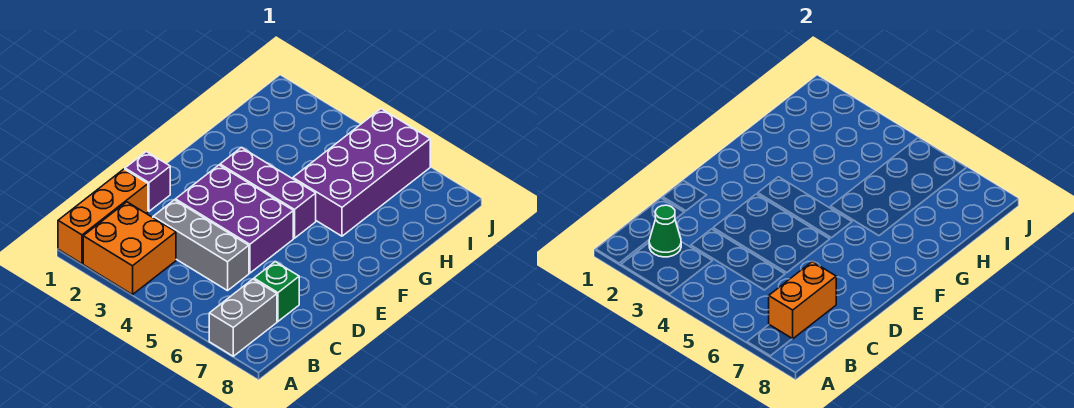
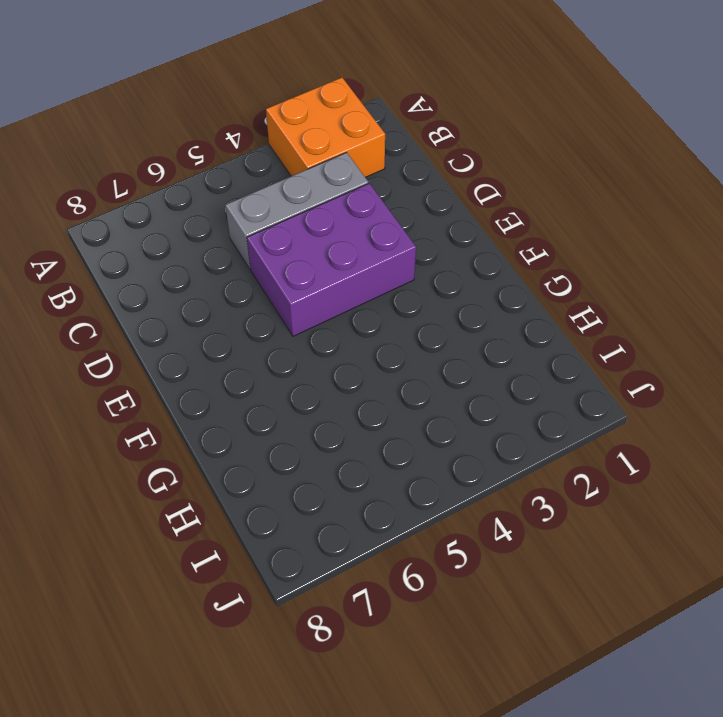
none -> orange brick A1:C1 level 1
none -> grey brick A7:B7 level 1

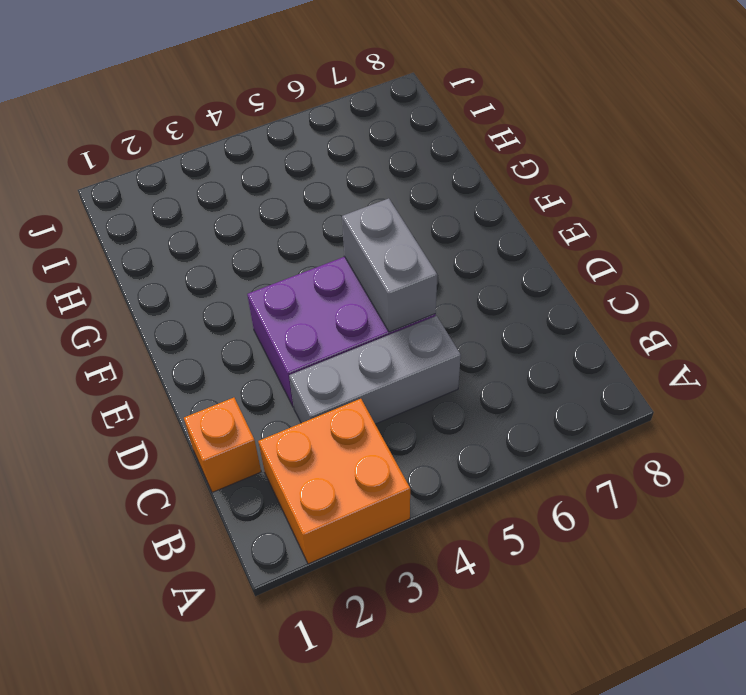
orange brick C1 level 1 -> orange brick A1:C1 level 1
grey brick D5:E5 level 2 -> grey brick A7:B7 level 1
none -> green brick C7 level 1
none -> purple brick D1 level 1

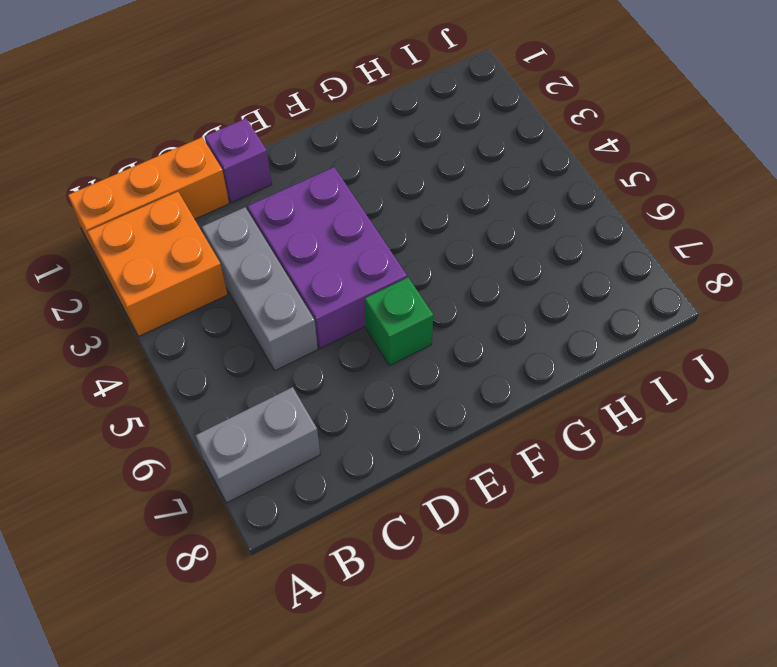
green brick E6 level 1 -> green brick C7 level 1
none -> purple brick F3:F5 level 1
none -> purple brick G5:J6 level 1

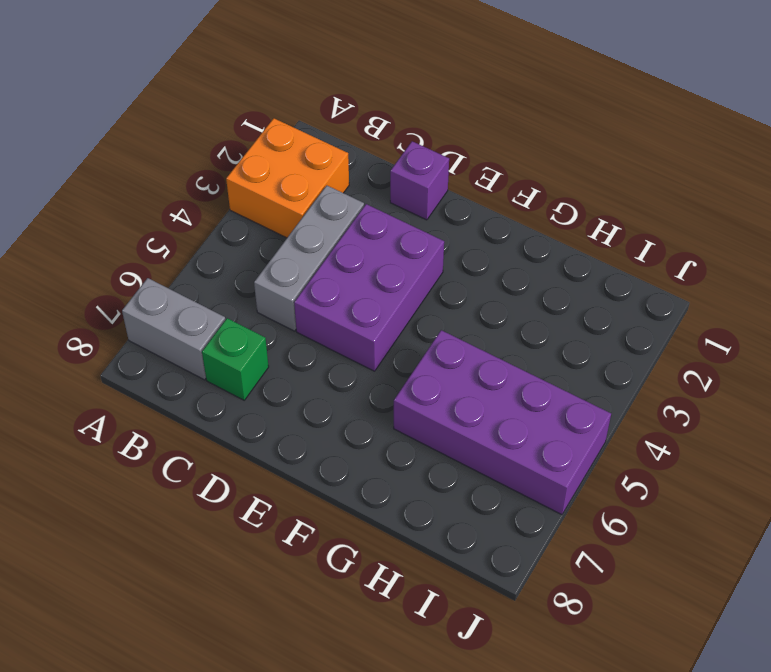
none -> orange brick A1:C1 level 1
none -> purple brick F3:F5 level 1

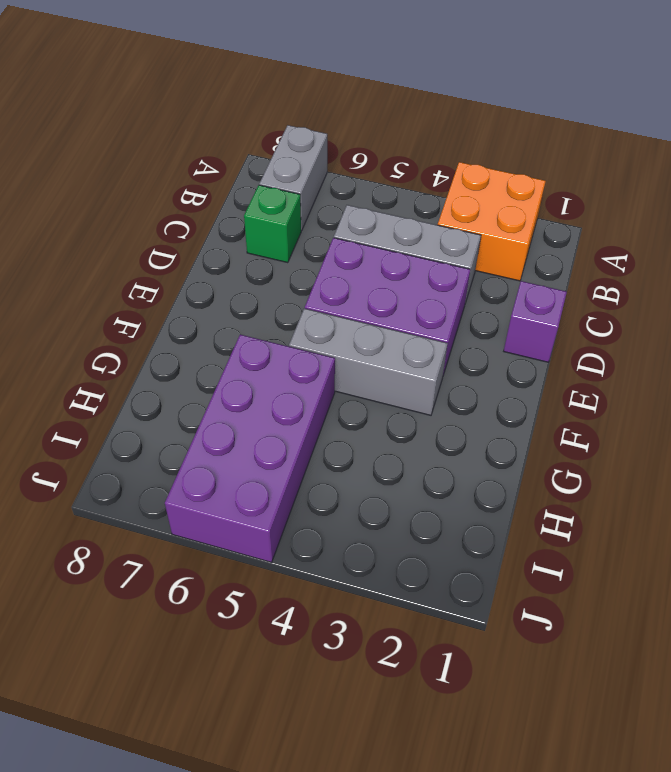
grey brick F3:F5 level 1 -> purple brick F3:F5 level 1
none -> orange brick A1:C1 level 1
none -> green cone B2 level 2

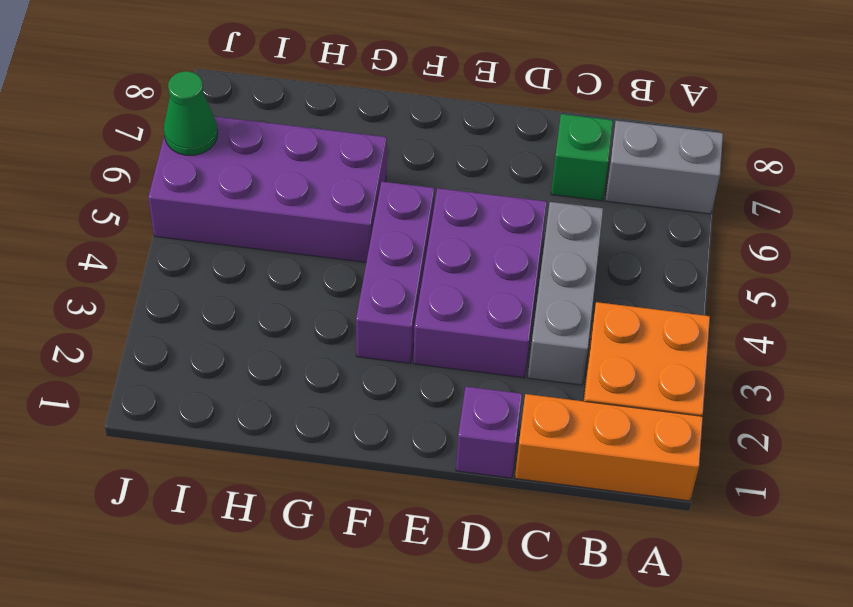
green cone J6 level 2 -> green cone B2 level 2
none -> orange brick B7:C7 level 2

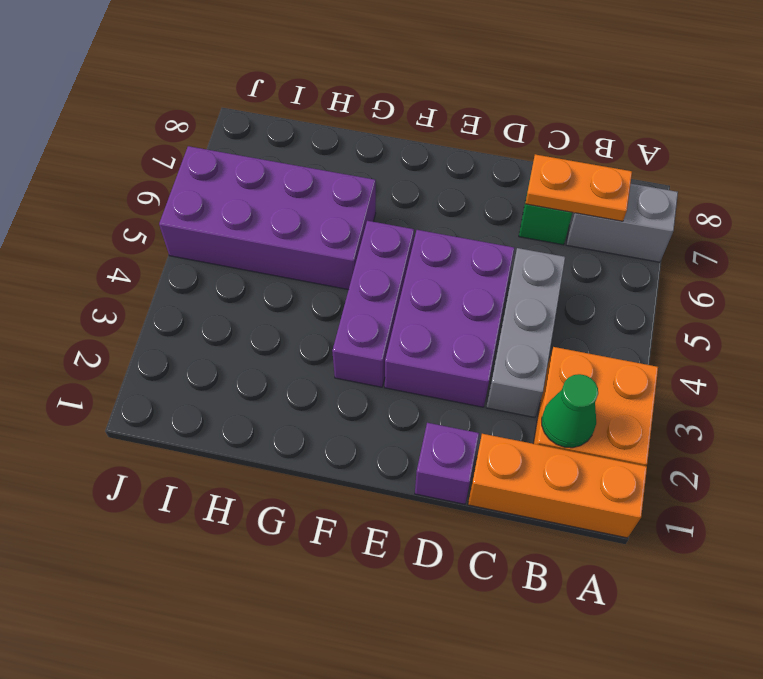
orange plate B7:C7 level 2 -> orange brick B7:C7 level 2

